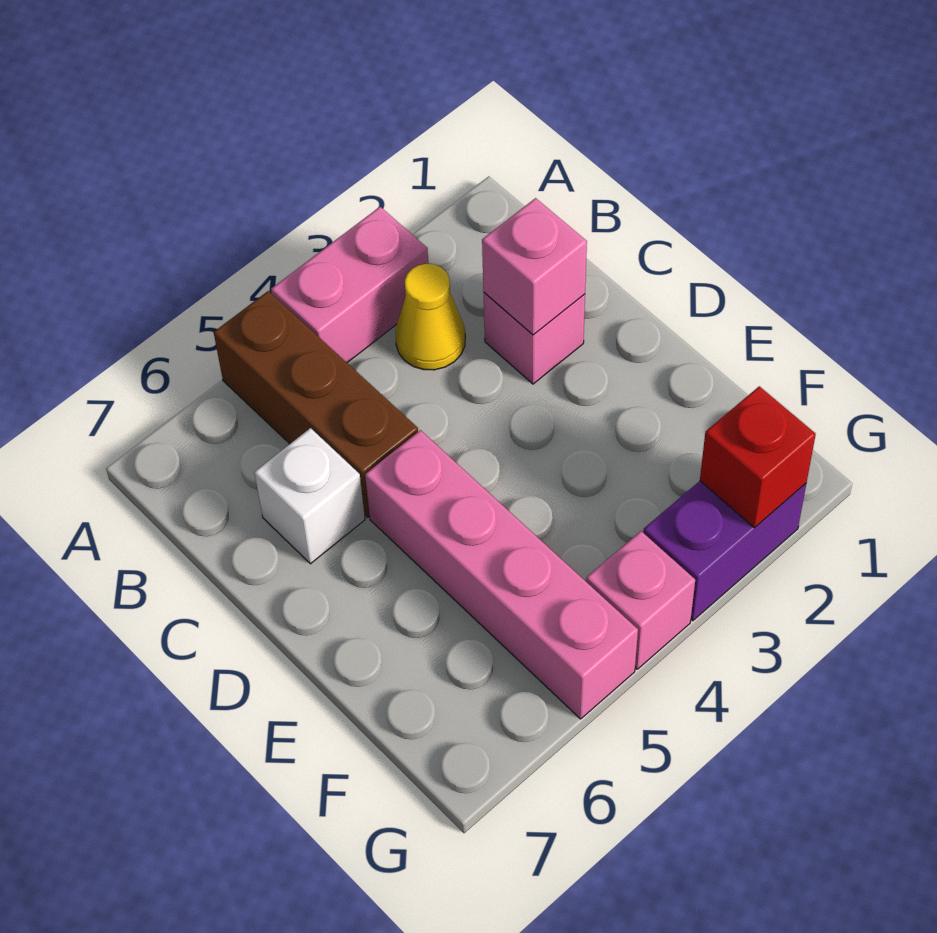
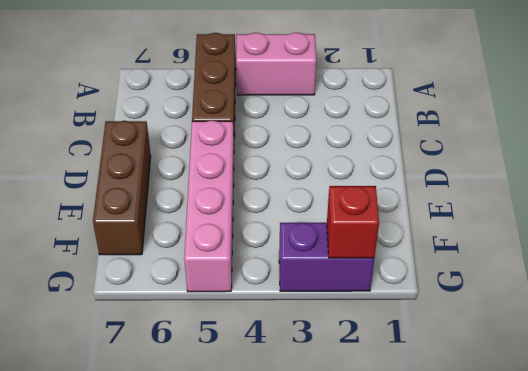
brown brick D7:F7 level 1 -> none
none -> yellow cone B3 level 1
none -> pink brick C2 level 1

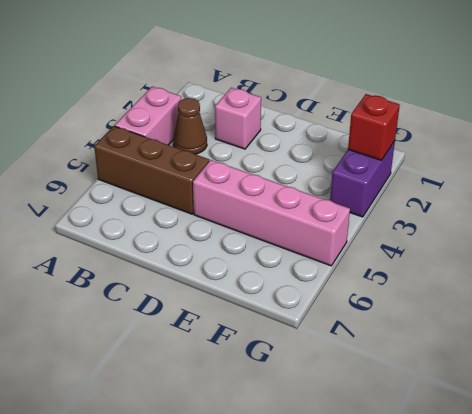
brown cone B3 level 1 -> yellow cone B3 level 1
none -> white brick C6 level 1
none -> pink brick G4 level 1

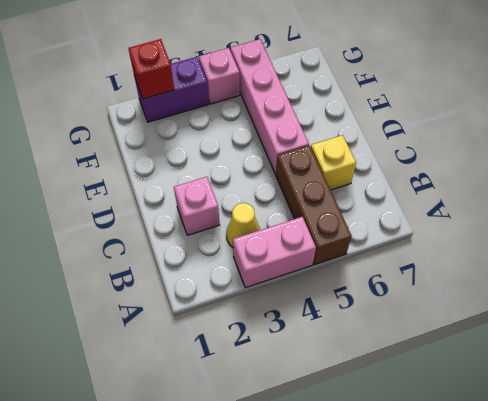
yellow brick C6 level 1 -> white brick C6 level 1
none -> pink brick C2 level 2

